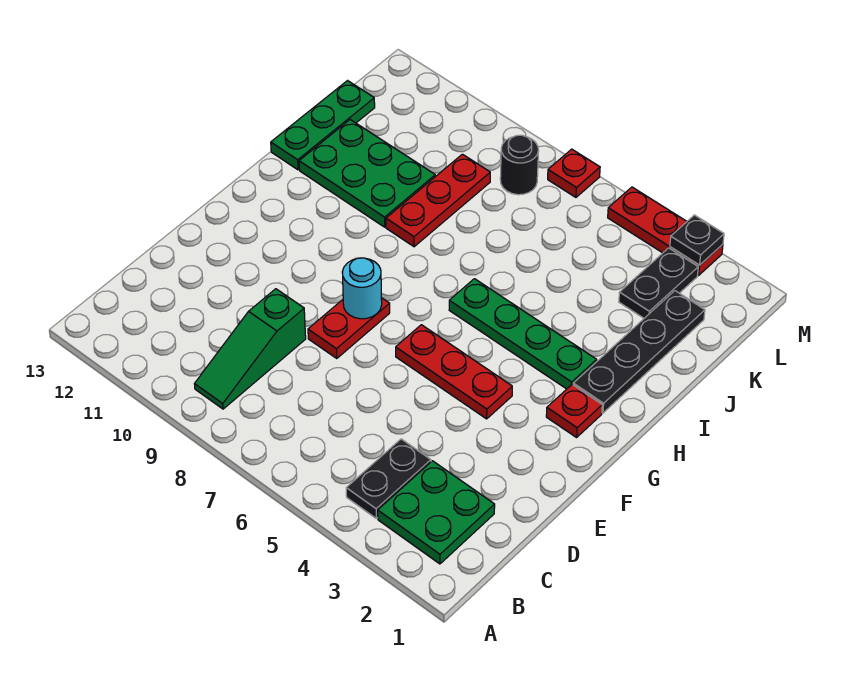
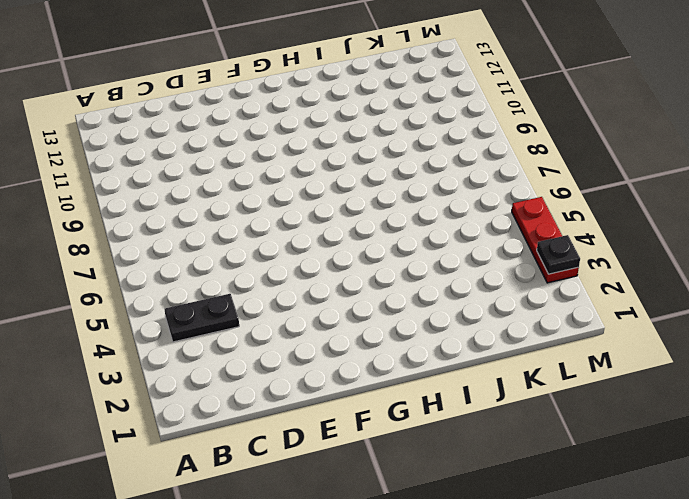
none -> green plate B2:C3 level 1
none -> green slope B9:D9 level 1 top D
none -> red plate E8:F8 level 1

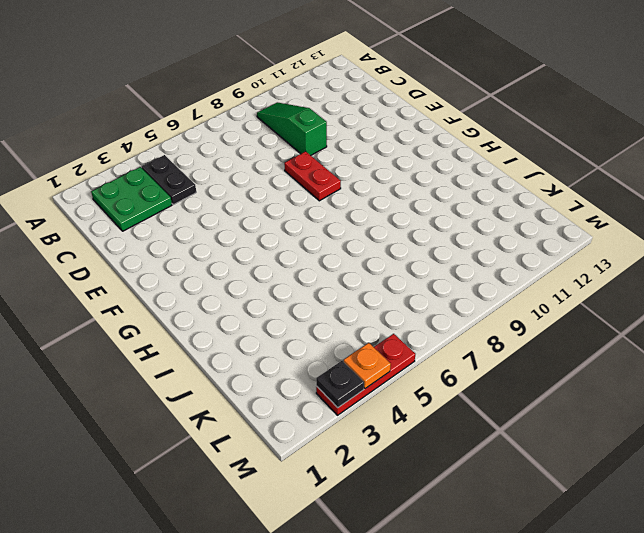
orange plate M4 level 2 -> none
none -> red plate F4:F6 level 1
none -> red plate G2 level 1
none -> black plate H2:K2 level 1

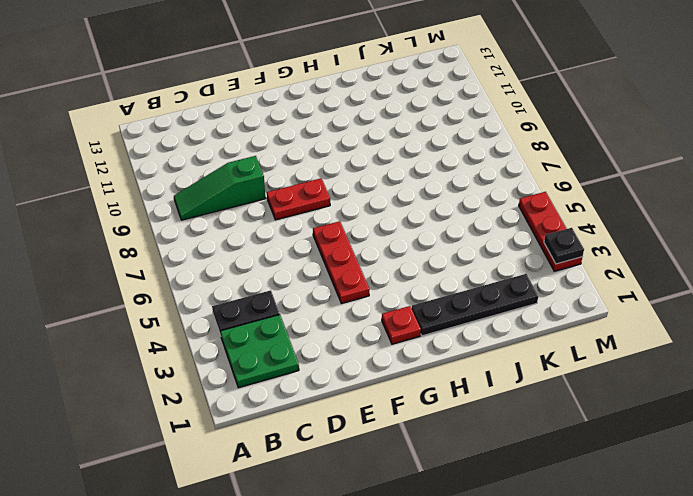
none -> green plate H3:H6 level 1
none -> red plate I9:K9 level 1
none -> green plate I10:J12 level 1

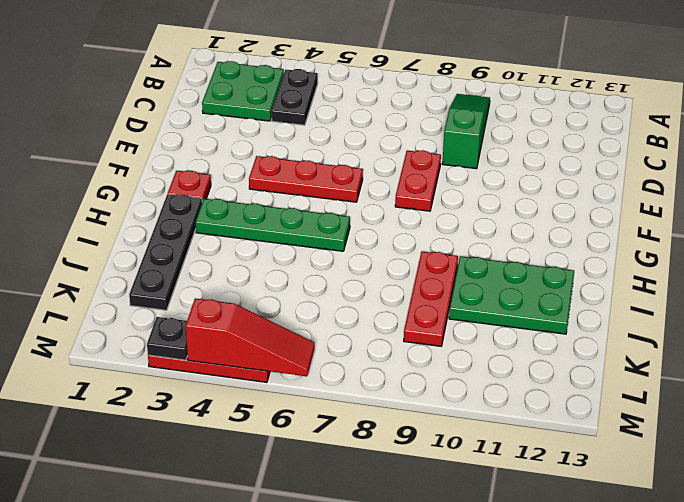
red slope M4:M6 level 2 top 4 -> none
none -> green plate I13:K13 level 1
none -> black plate K3:L3 level 1
none -> black round brick L8 level 1

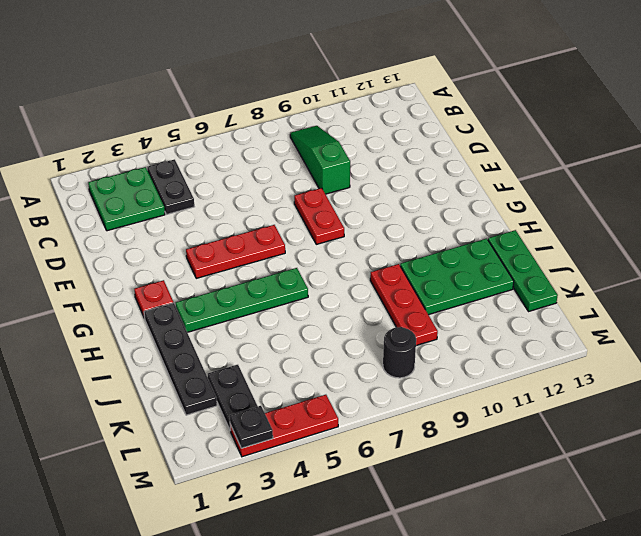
none -> red plate M7 level 1
none -> cyan round brick F8 level 2

